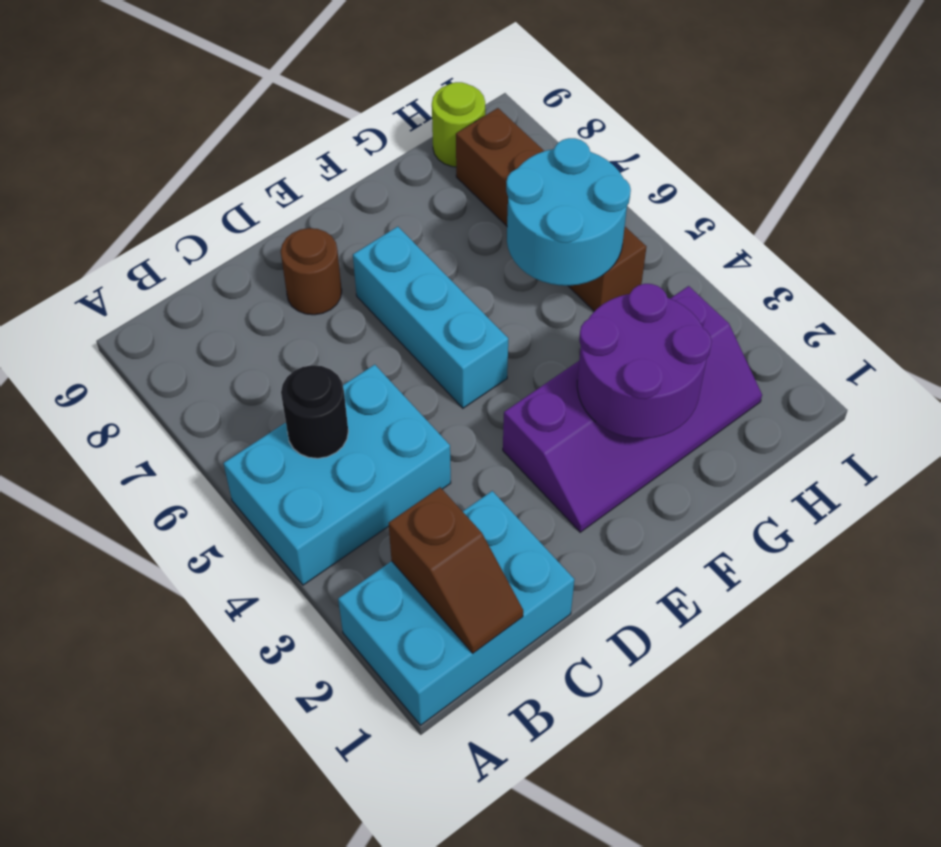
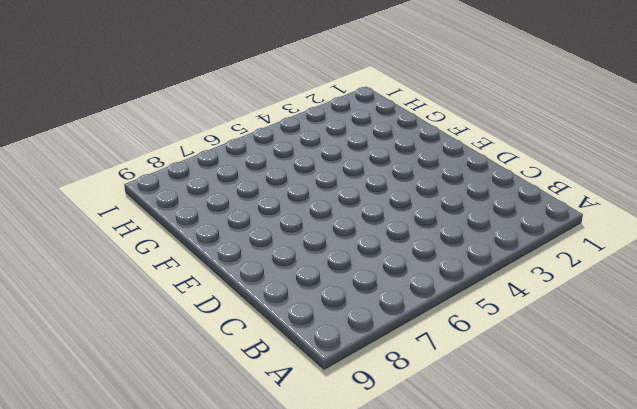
none -> cyan brick A1:C2 level 1
none -> cyan brick A4:C5 level 1

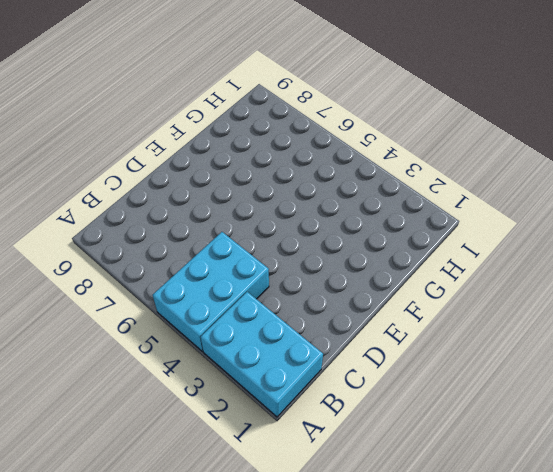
cyan brick A1:B3 level 1 -> cyan brick A1:C2 level 1
none -> brown round brick D8 level 1
none -> purple slope E2:H3 level 1 top 3

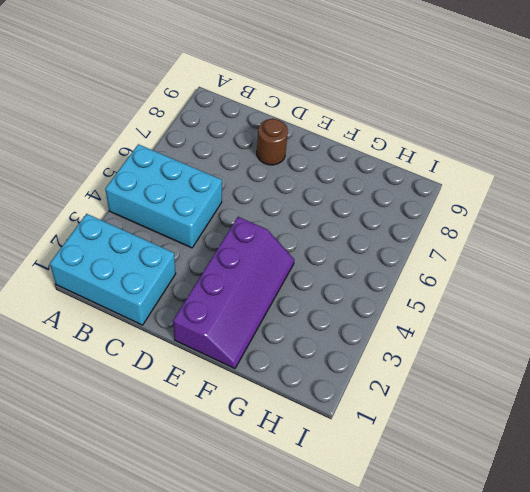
purple slope E1:F4 level 1 top E -> purple slope E2:H3 level 1 top 3
none -> cyan brick E5:E7 level 1
none -> brown brick H5:H8 level 1

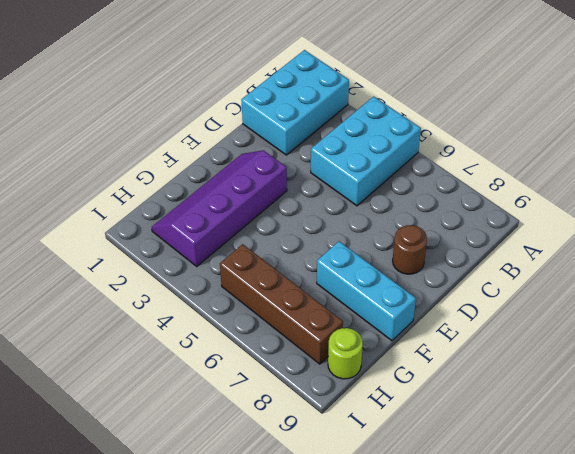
cyan brick F7:F9 level 1 -> cyan brick E5:E7 level 1
none -> brown slope B1:B2 level 2 top 2
none -> black round brick B5 level 2

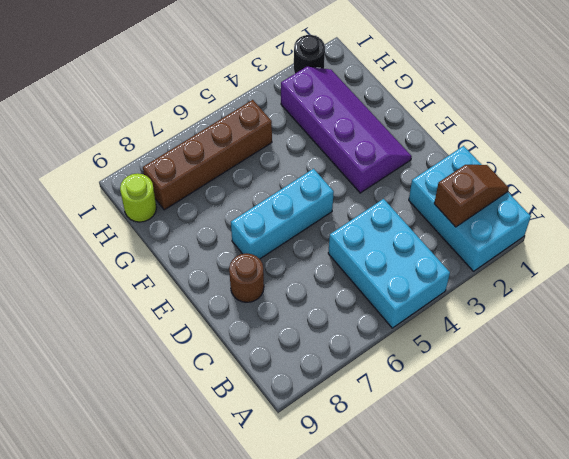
black round brick I2 level 1 -> black round brick B5 level 2
none -> purple round brick F2:G3 level 2
none -> cyan round brick G5:H6 level 2

